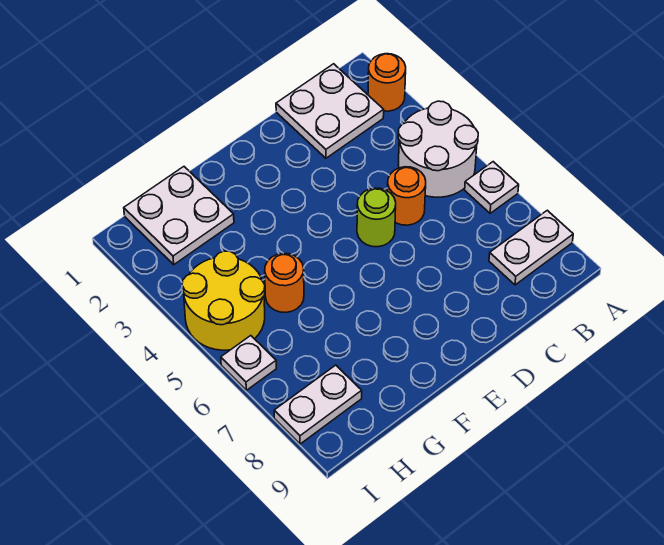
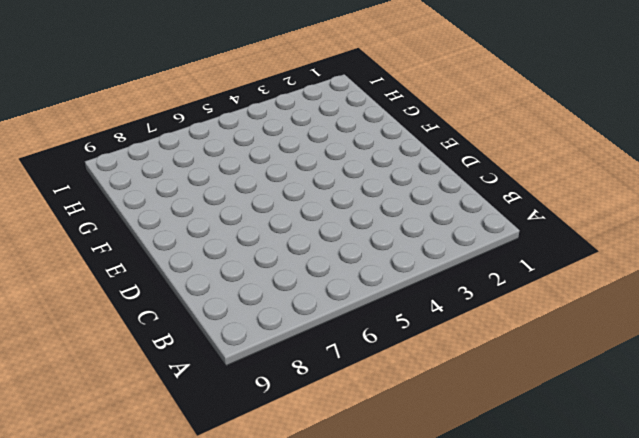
none -> orange round brick A2 level 1
none -> white round brick A4:B5 level 1
none -> white plate A6 level 1

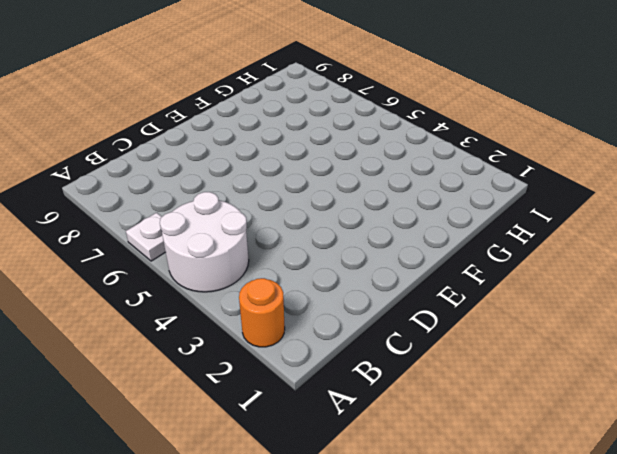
none -> white plate A8:B8 level 1
none -> white plate B1:C2 level 1
none -> orange round brick C5 level 1

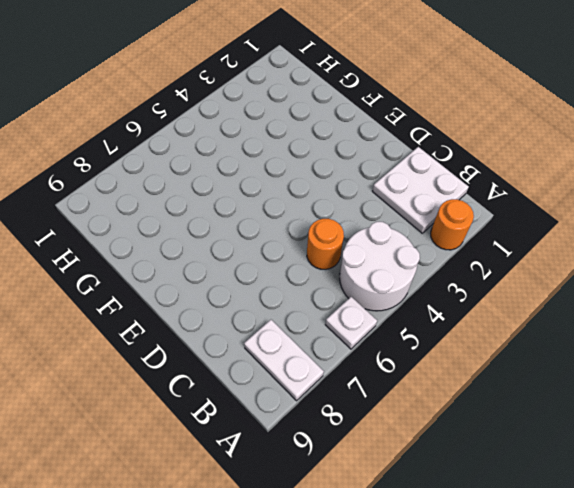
none -> lime round brick D5 level 1
none -> white plate G1:H2 level 1
none -> orange round brick G5 level 1

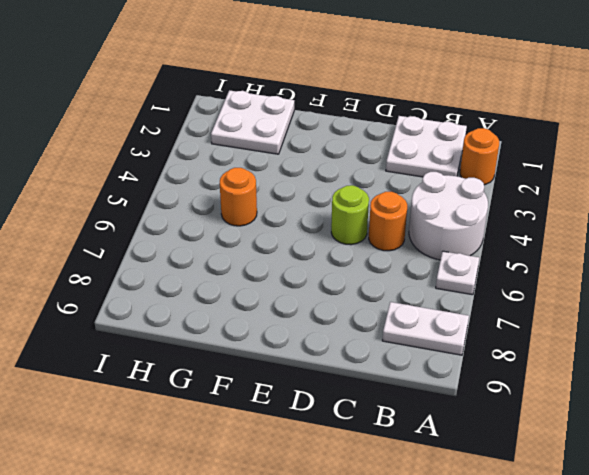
none -> yellow round brick H4:I5 level 1
none -> white plate H8:I8 level 1
none -> white plate I6 level 1

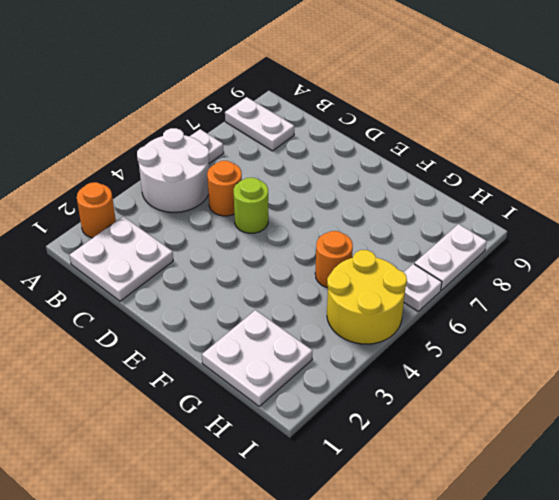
white plate I7:I8 level 1 -> white plate H8:I8 level 1

